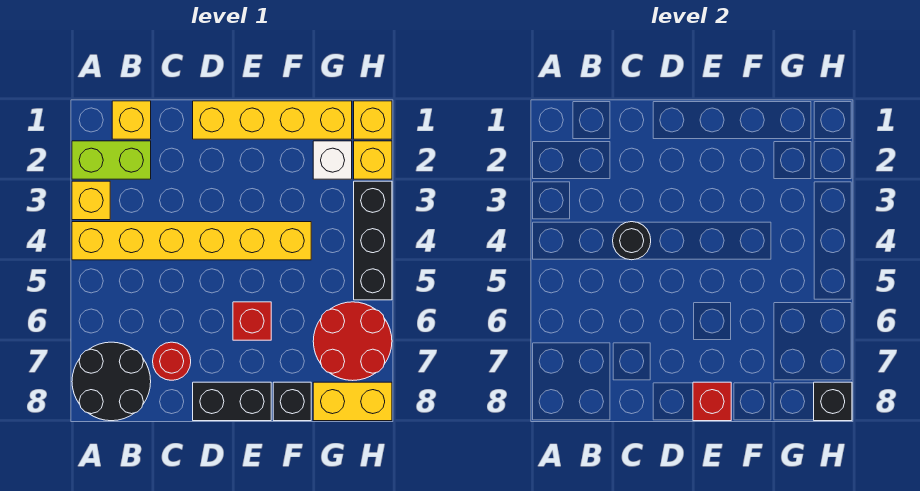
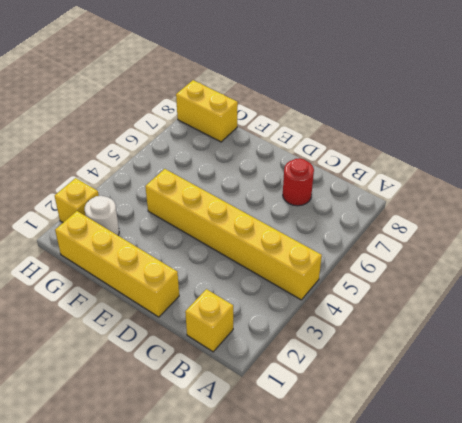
white round brick G2 level 1 -> white brick G2 level 1
none -> lime brick A2:B2 level 1
none -> yellow brick A3 level 1
none -> black round brick A7:B8 level 1

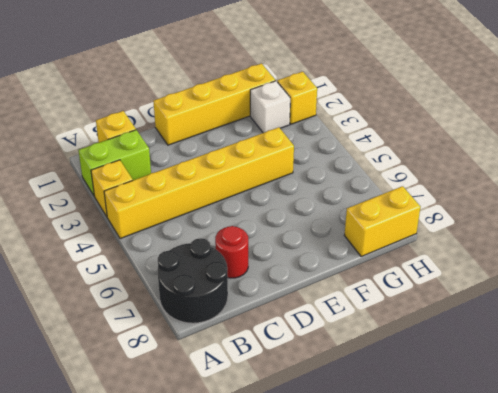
none -> black brick D8:E8 level 1
none -> red brick E6 level 1
none -> black brick F8 level 1

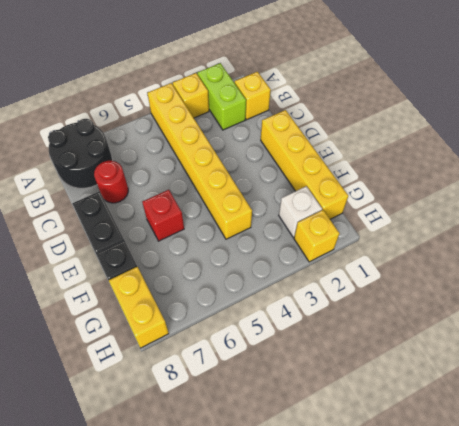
none -> red round brick G6:H7 level 1
none -> yellow brick H1 level 1
none -> black brick H3:H5 level 1

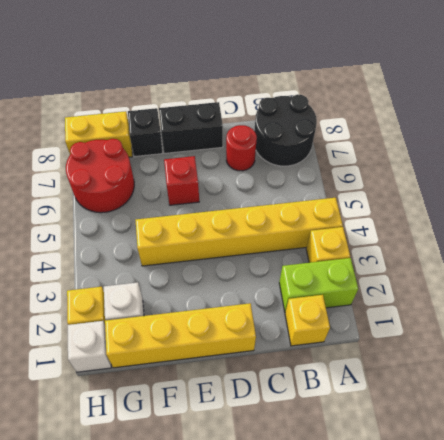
white brick H1 level 1 -> yellow brick H1 level 1
none -> black brick H3:H5 level 1
none -> black round brick C4 level 2
none -> red brick E8 level 2

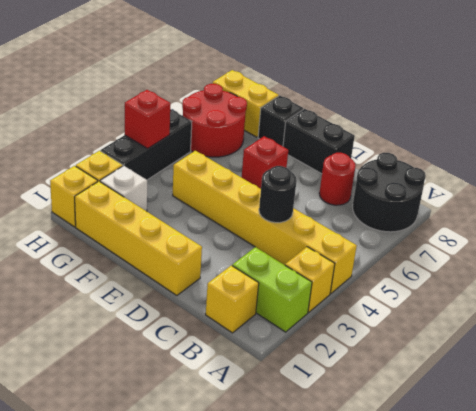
red brick H4 level 2 -> red brick E8 level 2
none -> black brick H8 level 2

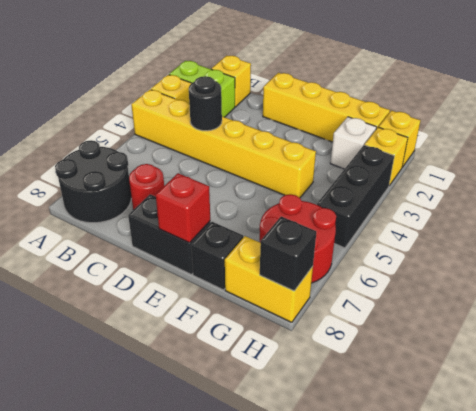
none -> red brick E6 level 1

